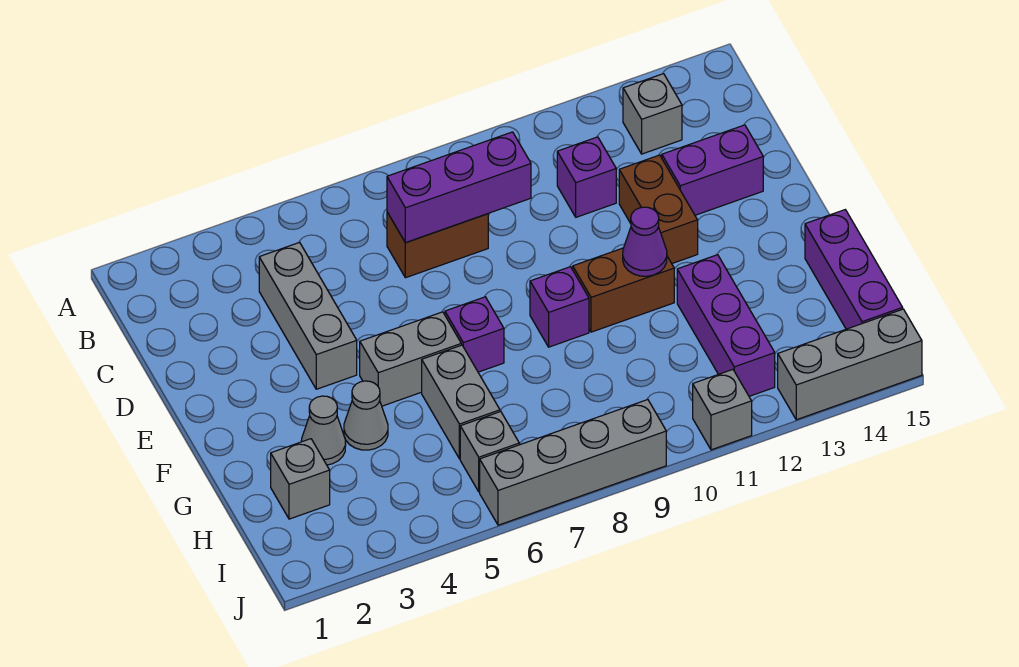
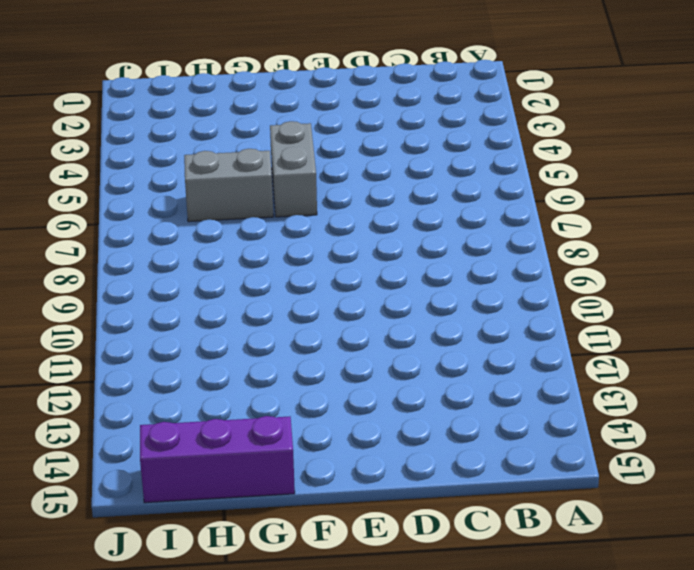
none -> grey brick B13 level 1
none -> grey brick C4:E4 level 1
none -> brown brick C7:C8 level 1

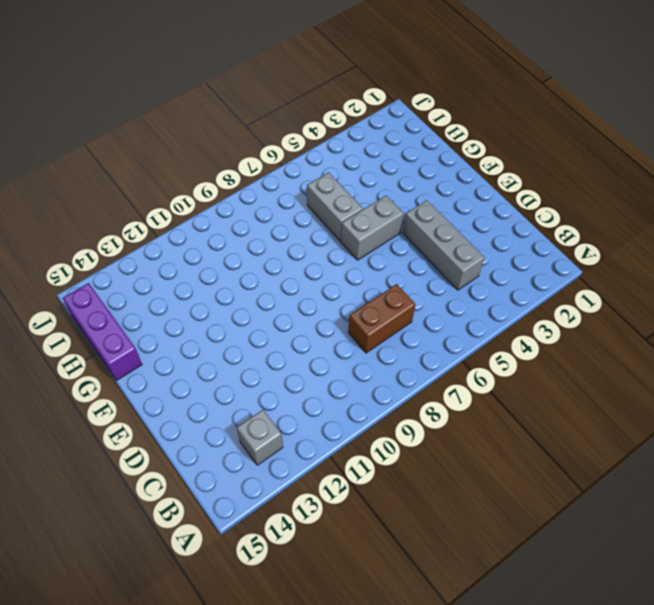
none -> purple brick C11 level 1
none -> brown brick D12:E12 level 1
none -> purple brick D13:D14 level 1

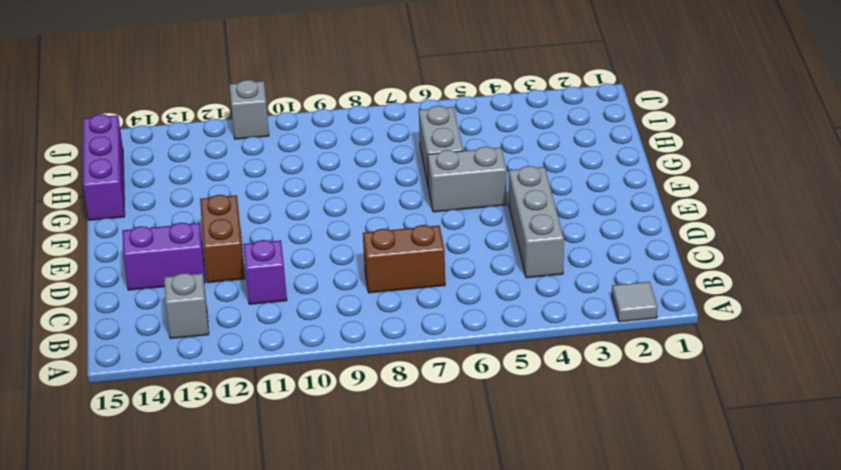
grey tile A2 level 1 -> none
none -> purple brick F7 level 1
none -> purple brick F9 level 1
none -> brown brick F10:F11 level 1

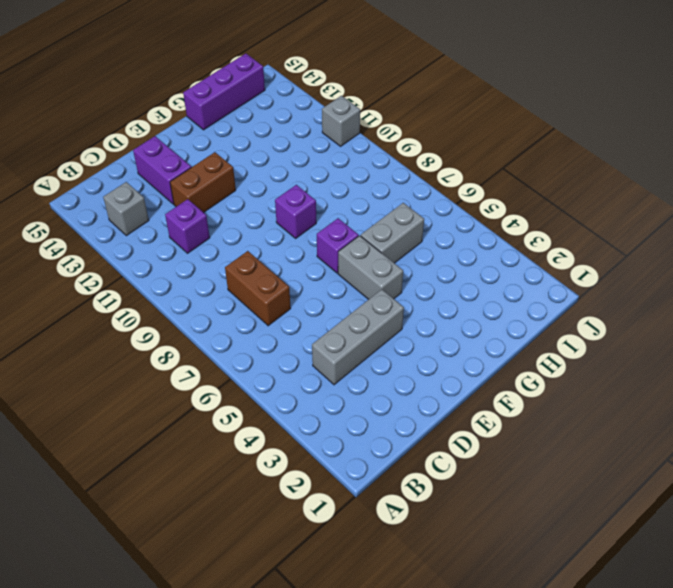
none -> brown brick F10:F11 level 1
none -> grey cone G3 level 1
none -> grey cone G4 level 1

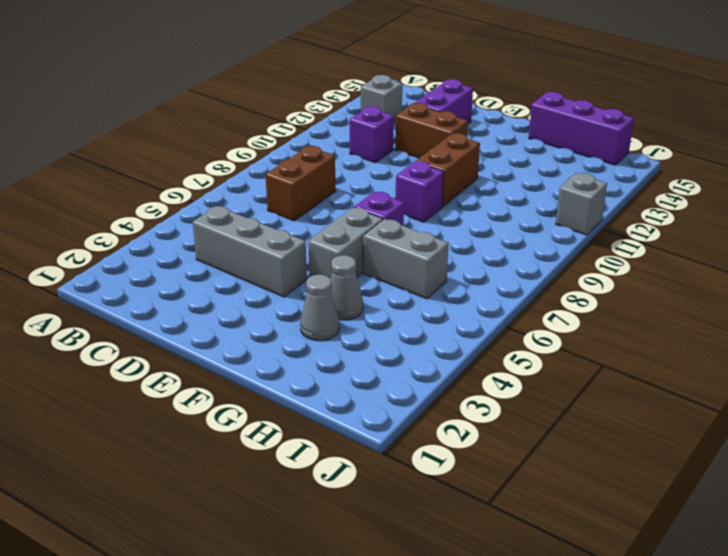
none -> purple brick G12:I12 level 1
none -> grey brick H2 level 1
none -> grey brick I6 level 1

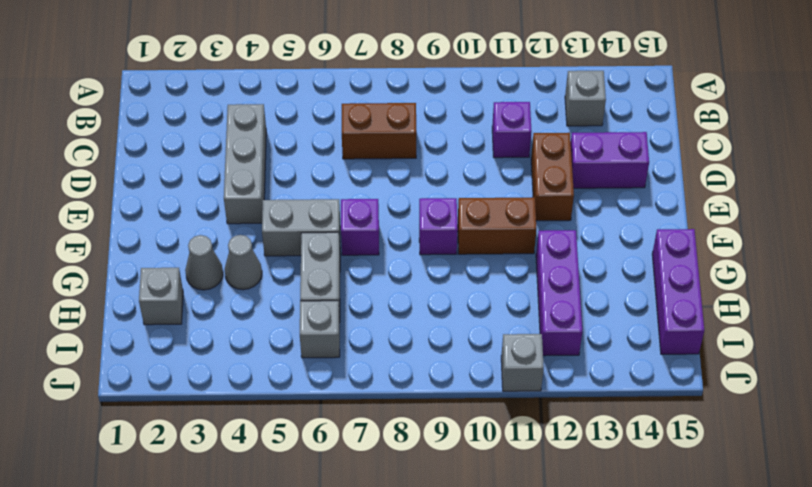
none -> grey brick J6:J9 level 1
none -> grey brick J13:J15 level 1
none -> purple brick C7:C9 level 2

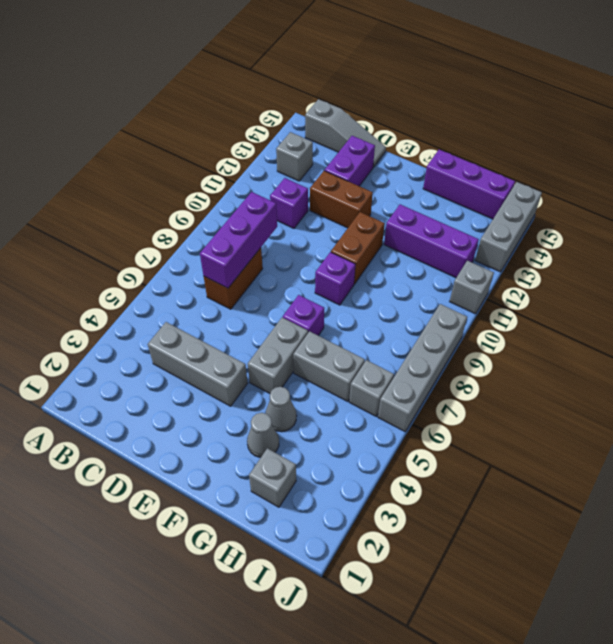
grey slope B15:D15 level 1 top B -> none
none -> purple cone F11 level 2

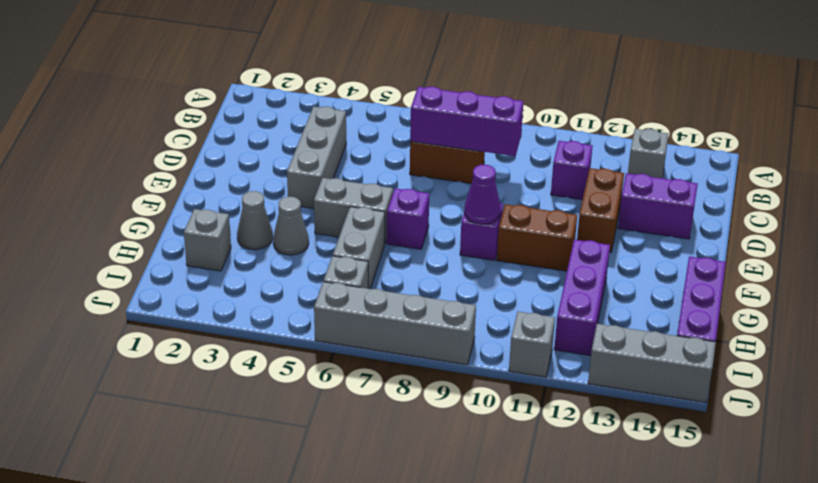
purple cone F9 level 2 -> purple cone F11 level 2

